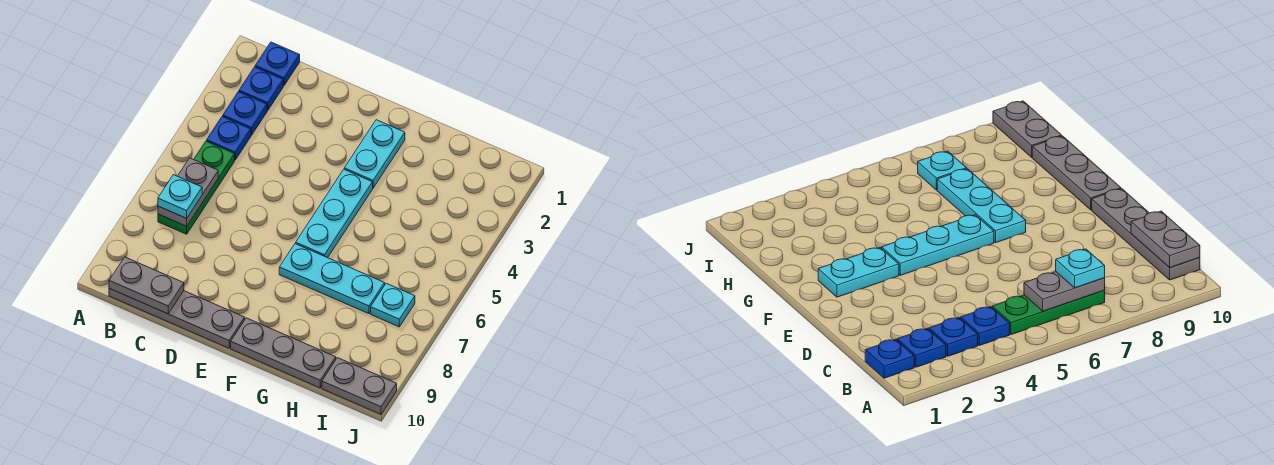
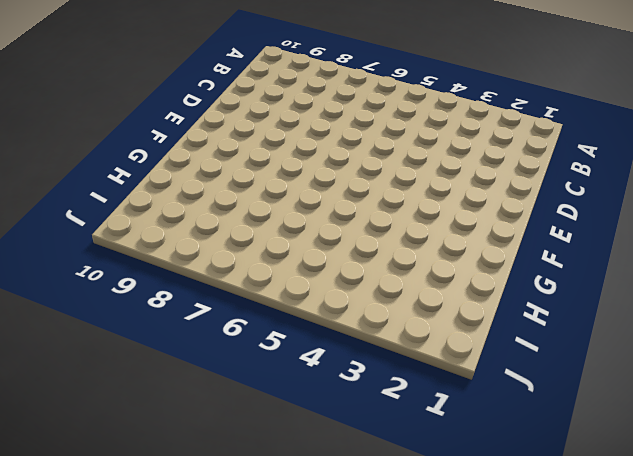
none -> blue plate B1 level 1
none -> blue plate B2 level 1
none -> blue plate B3 level 1

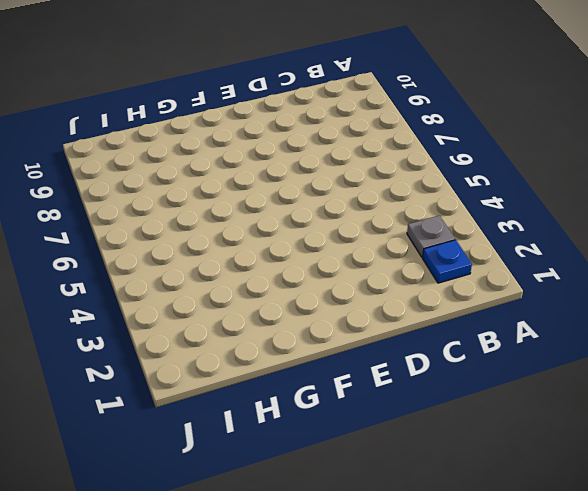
grey plate B3 level 1 -> blue plate B3 level 1
none -> blue plate B1 level 1
none -> blue plate B4 level 1
none -> green plate B5:B7 level 1

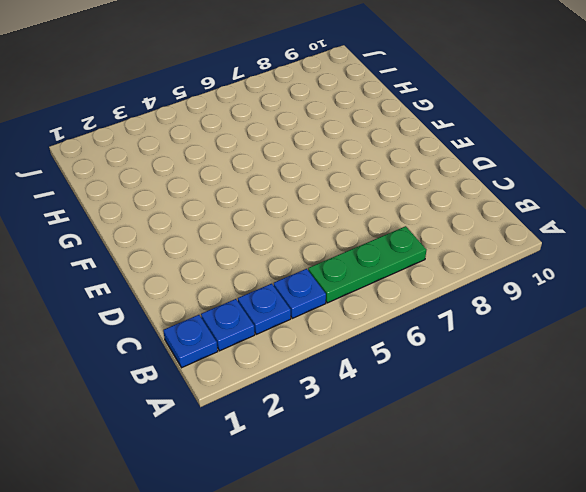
none -> grey plate B10:E10 level 1
none -> cyan plate F2:F3 level 1
none -> cyan plate F4:F6 level 1

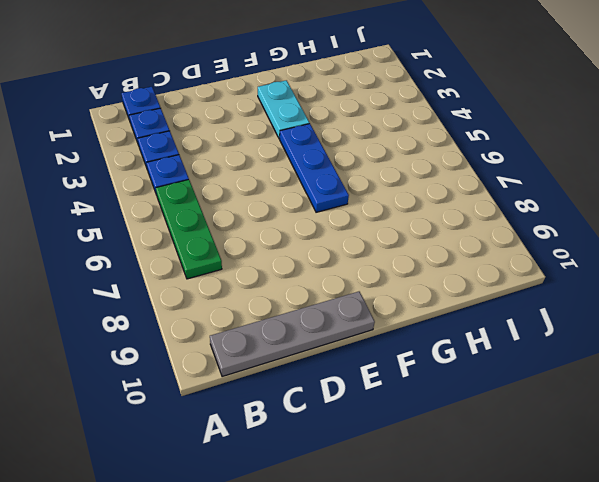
blue plate F4:F6 level 1 -> cyan plate F4:F6 level 1
none -> cyan plate F7:H7 level 1
none -> grey plate F10:H10 level 1
none -> cyan plate I7 level 1

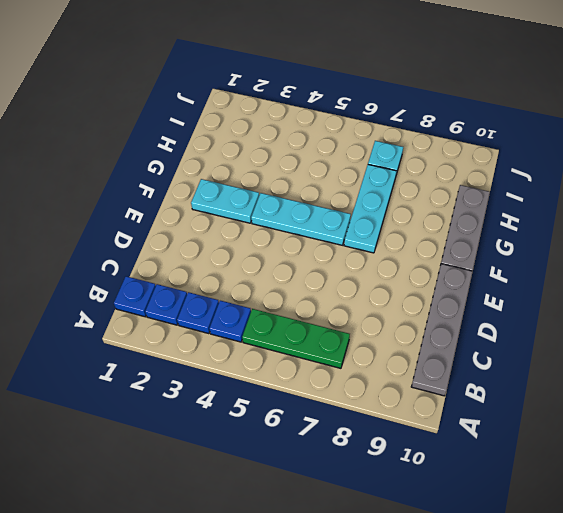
none -> grey plate I10:J10 level 1
none -> grey plate B6:B7 level 2
none -> grey plate B10:C10 level 2

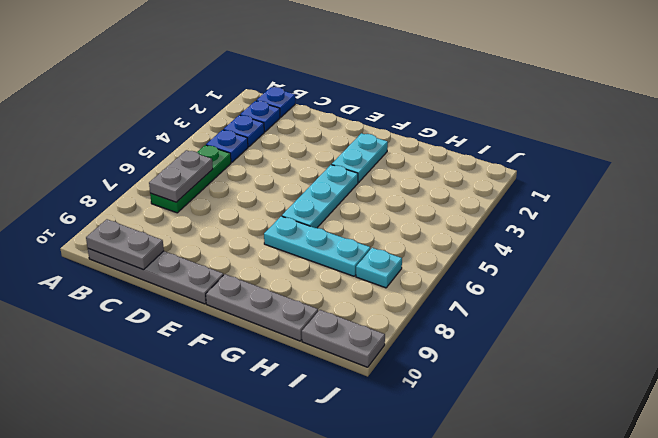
none -> cyan plate B7 level 3

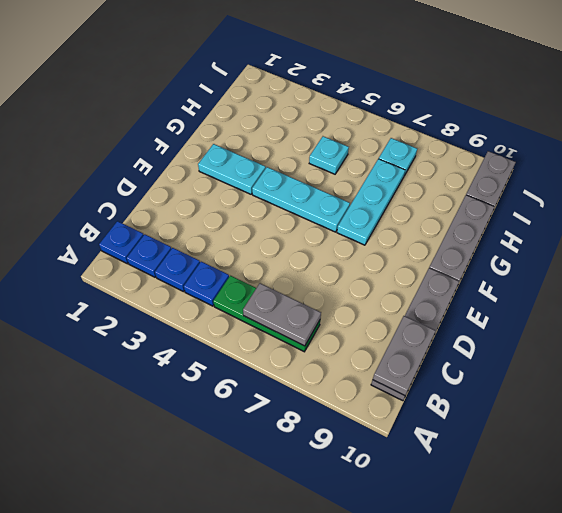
cyan plate H5 level 1 -> cyan plate B7 level 3

